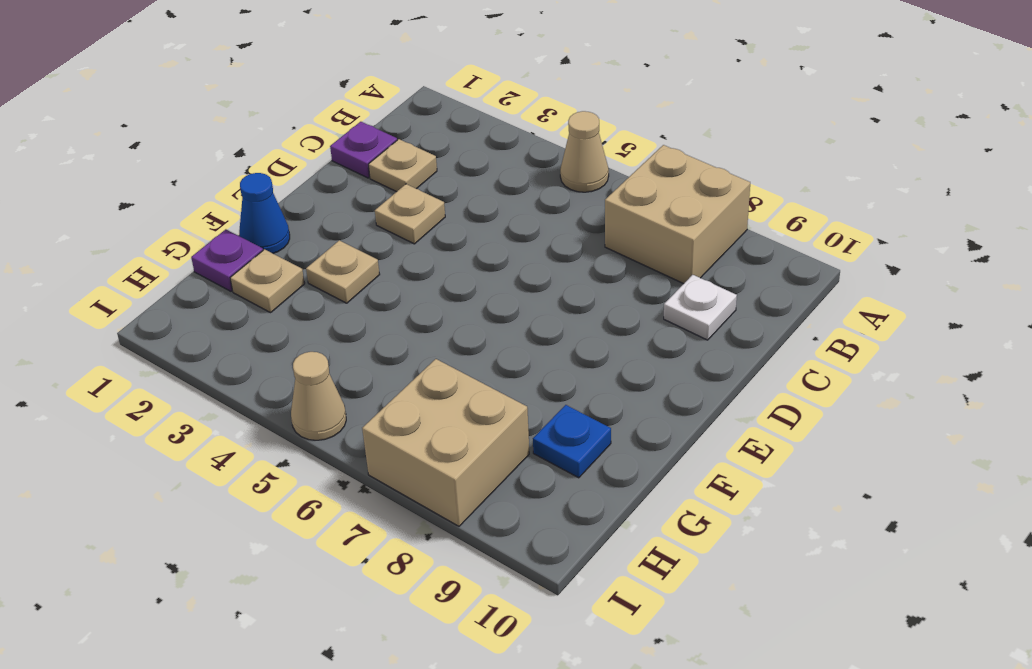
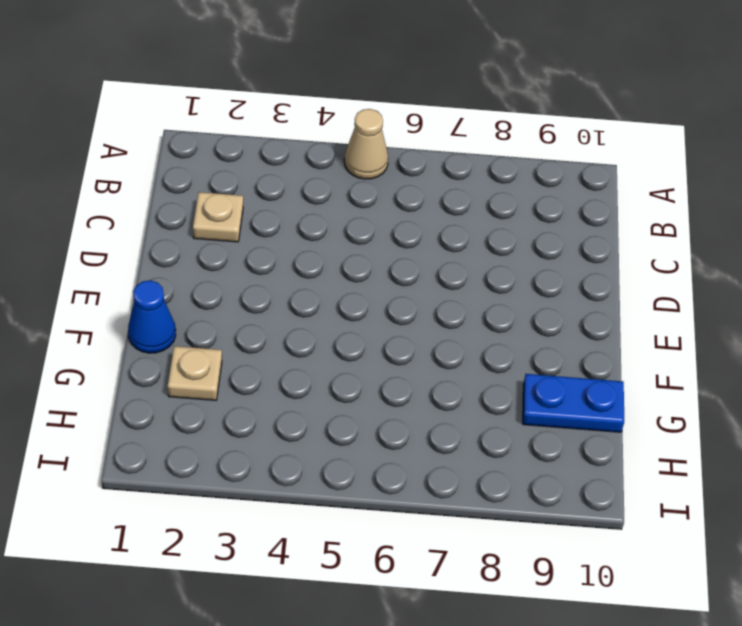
blue plate G9:G10 level 1 -> blue plate G9 level 1
none -> tan brick A7:B8 level 1
none -> purple plate C1 level 1
none -> white plate C9 level 1

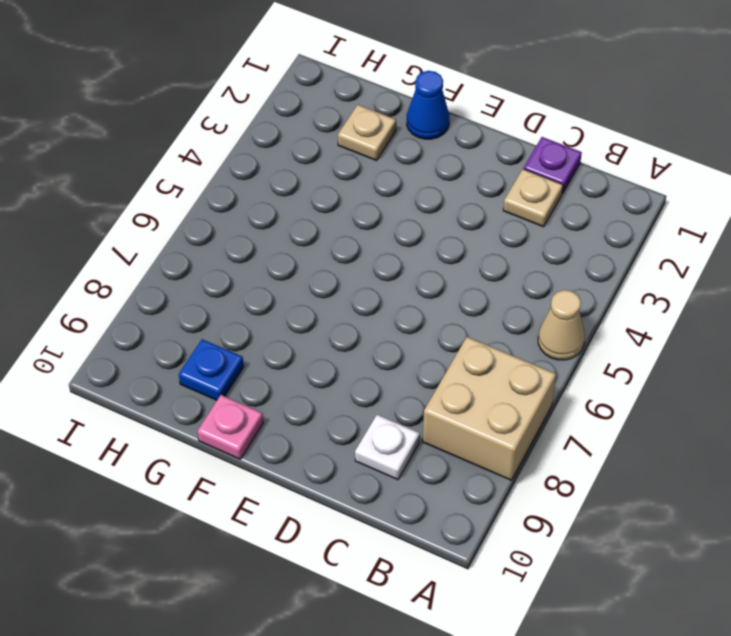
pink plate F10 level 1 -> none
none -> tan plate D3 level 1
none -> tan plate F3 level 1
none -> purple plate G1 level 1

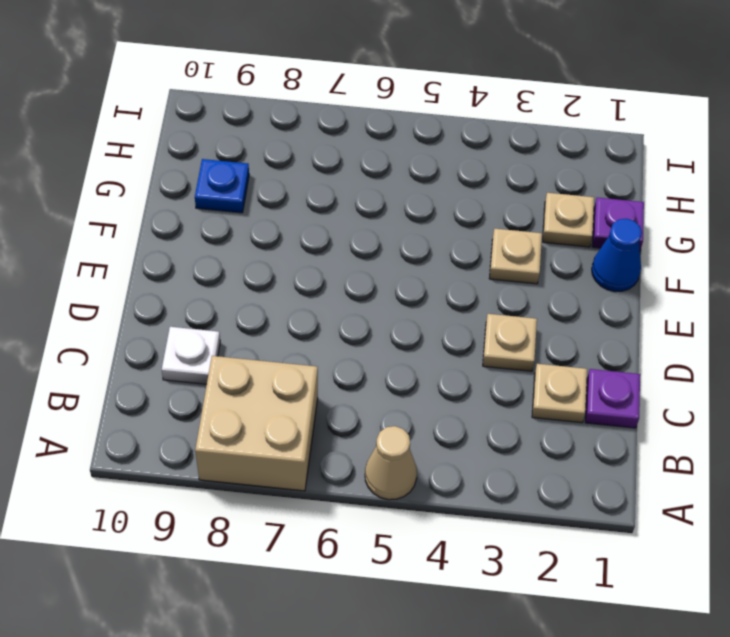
none -> tan brick H7:I8 level 1
none -> tan cone I5 level 1

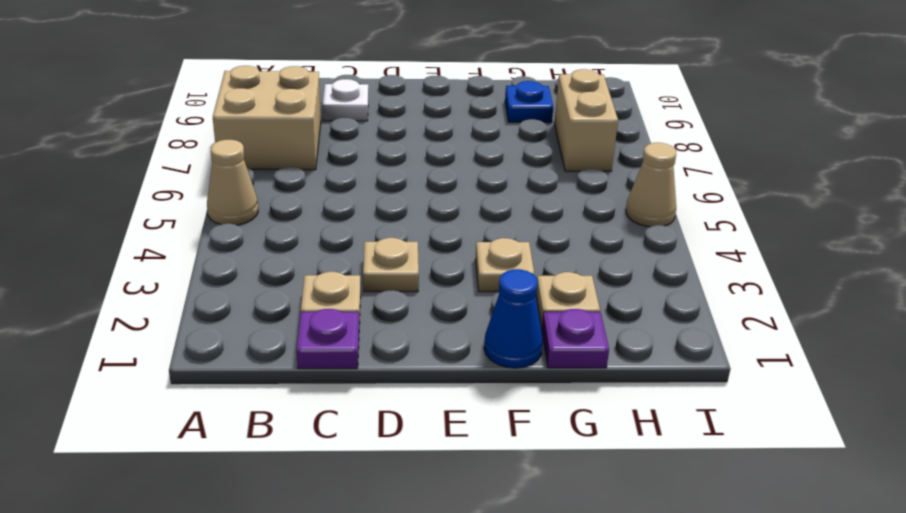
tan brick H7:H8 level 1 -> tan brick H7:I8 level 1

